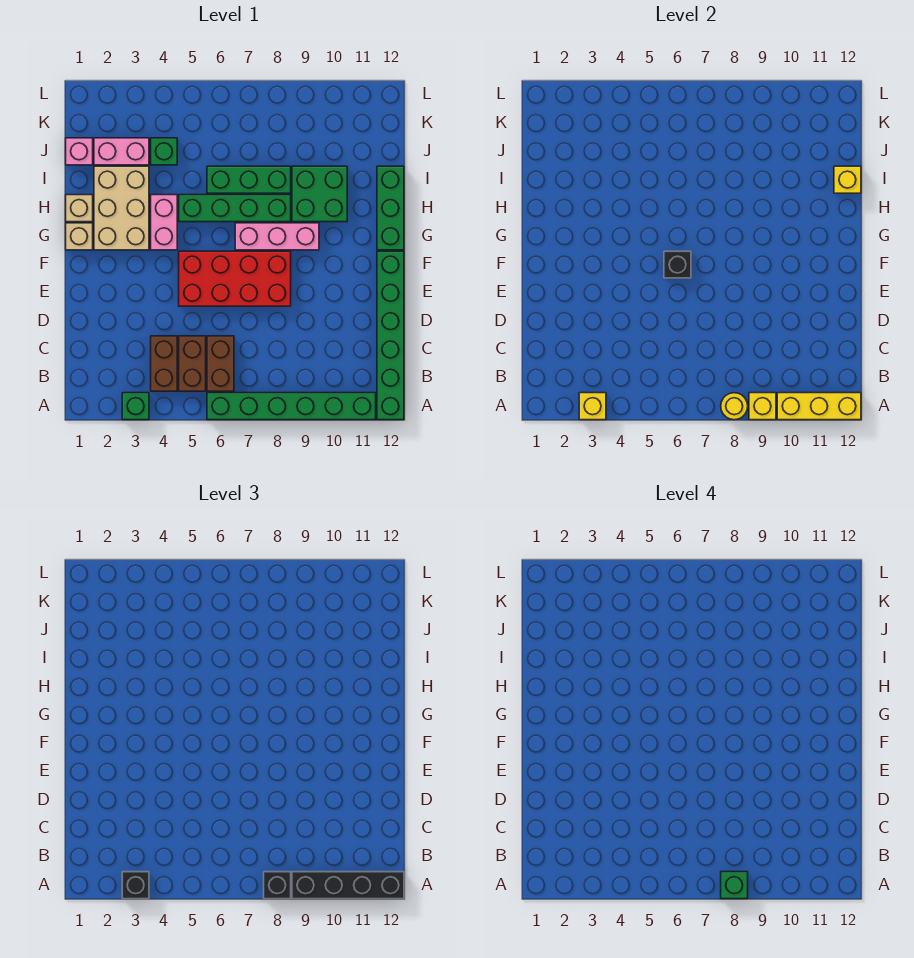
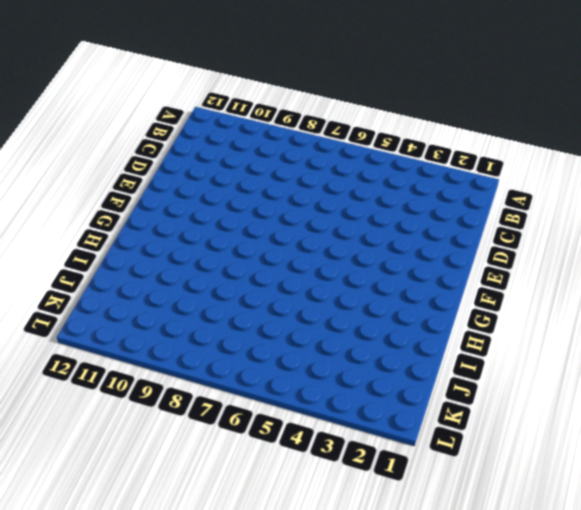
none -> green brick A3 level 1
none -> green brick A6:A11 level 1
none -> green brick A12:F12 level 1

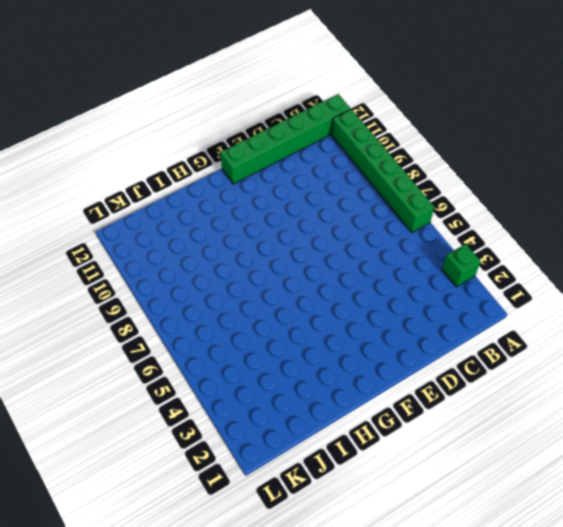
none -> brown brick B4:C4 level 1
none -> brown brick B5:C5 level 1
none -> brown brick B6:C6 level 1

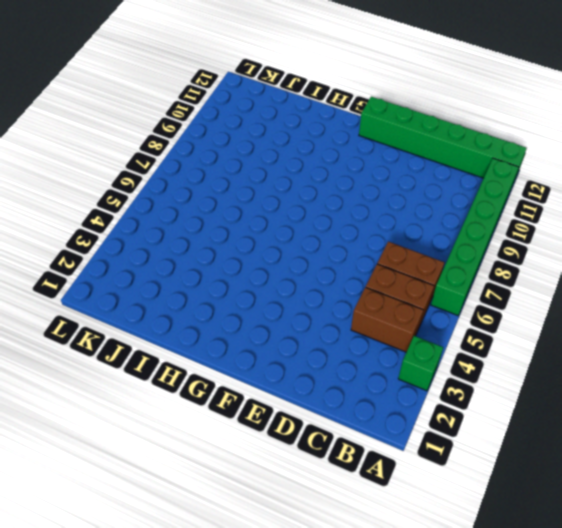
none -> red brick E5:F8 level 1
none -> tan brick G1 level 1
none -> tan brick G2:I3 level 1

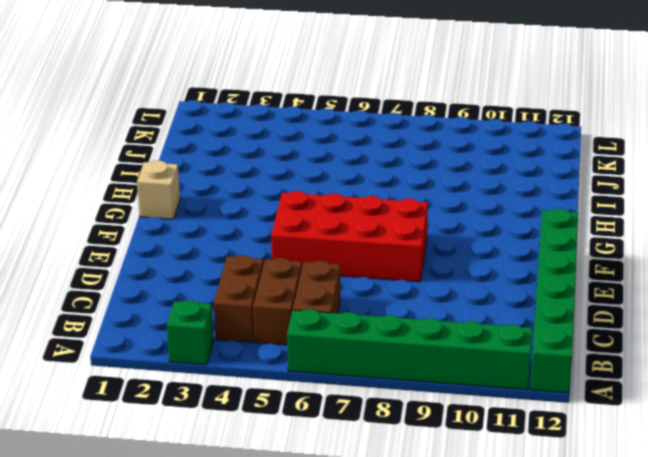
none -> tan brick G2:I3 level 1
none -> pink brick G4:H4 level 1
none -> pink brick G7:G9 level 1

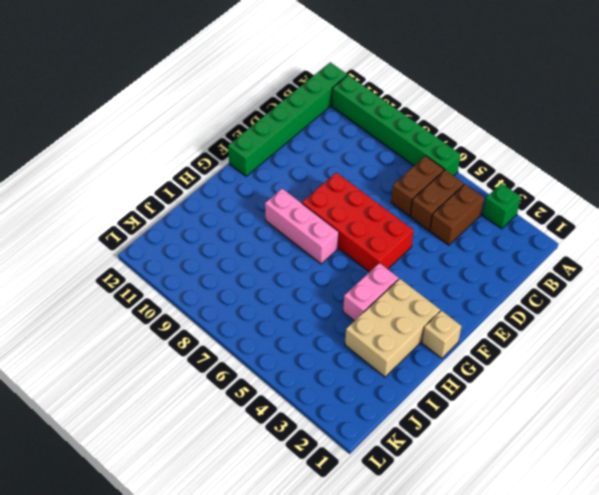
none -> green brick G12:I12 level 1
none -> tan brick H1 level 1
none -> green brick H5:H8 level 1

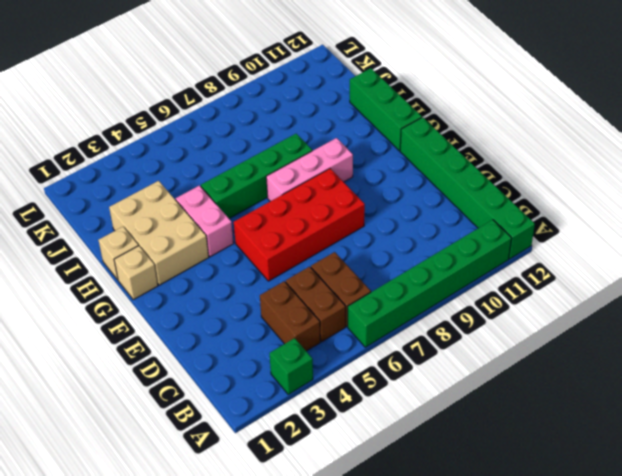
none -> green brick H9:I10 level 1
none -> green brick I6:I8 level 1
none -> pink brick J1 level 1

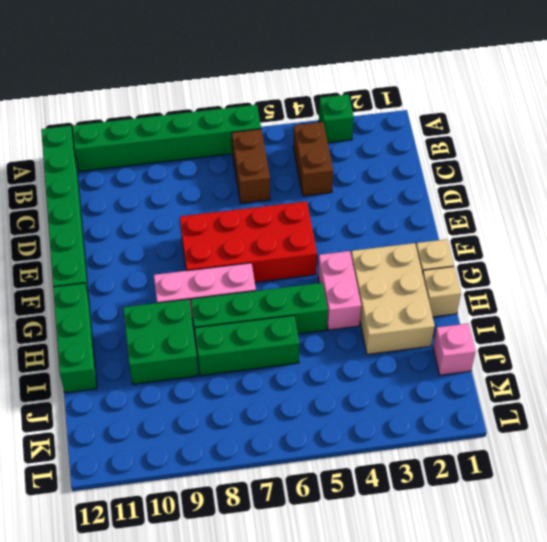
none -> brown brick B5:C5 level 1
none -> pink brick J2:J3 level 1
none -> green brick J4 level 1

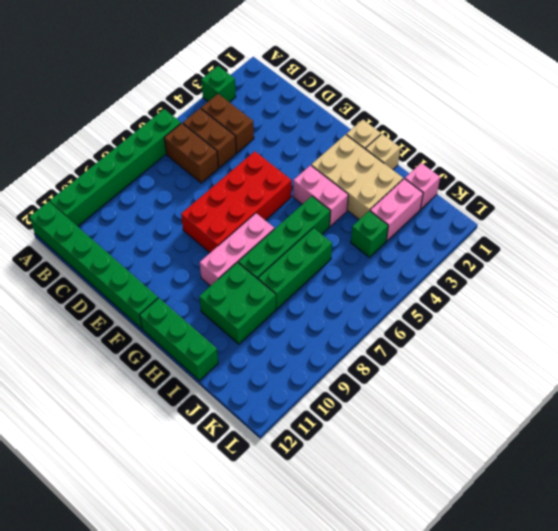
none -> yellow brick A3 level 2
none -> yellow round brick A8 level 2
none -> yellow brick A9 level 2

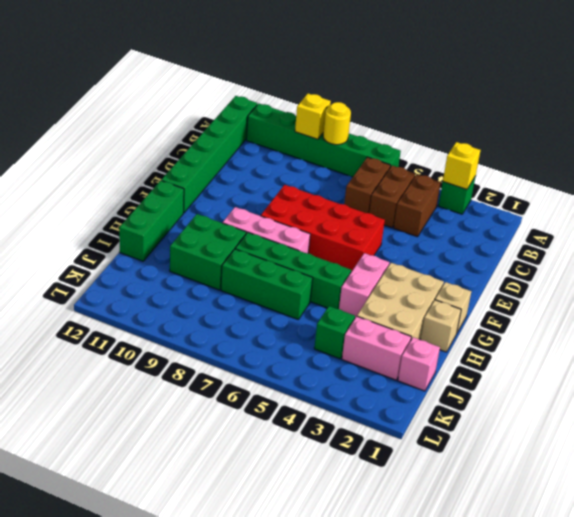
none -> yellow brick A10:A12 level 2
none -> black brick F6 level 2
none -> yellow brick I12 level 2

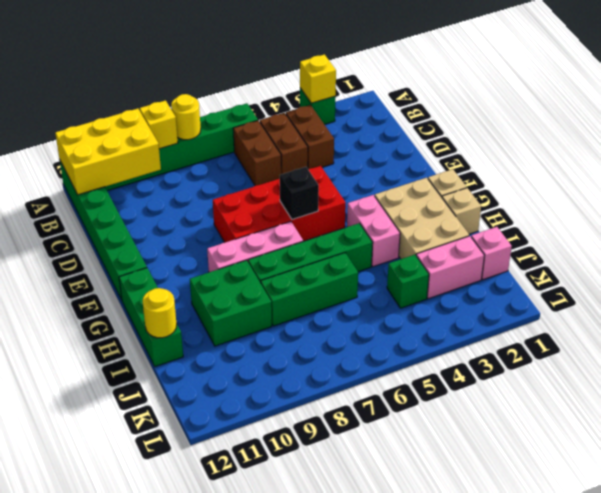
yellow brick A10:B12 level 2 -> yellow brick A10:A12 level 2
yellow round brick I12 level 2 -> yellow brick I12 level 2
none -> black brick A3 level 3
none -> black brick A8 level 3
none -> black brick A9:A12 level 3

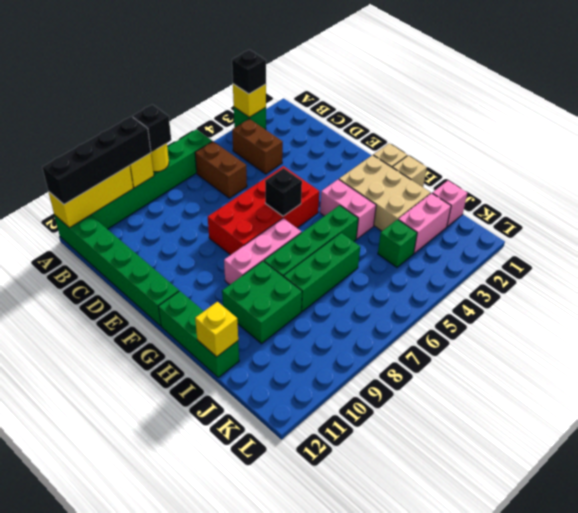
none -> brown brick B5:C5 level 1
none -> green brick A8 level 4

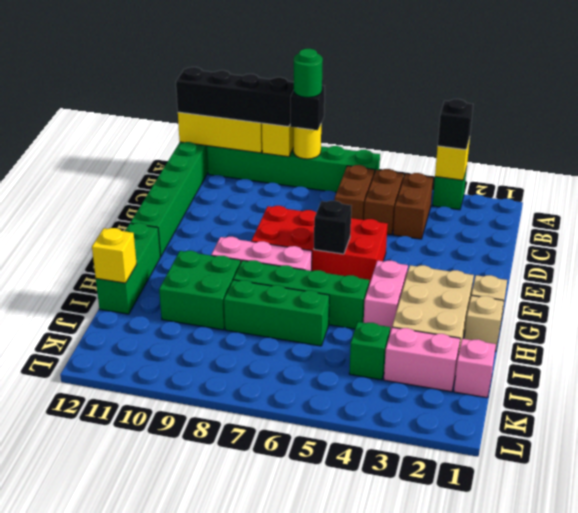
green round brick A8 level 4 -> green brick A8 level 4

